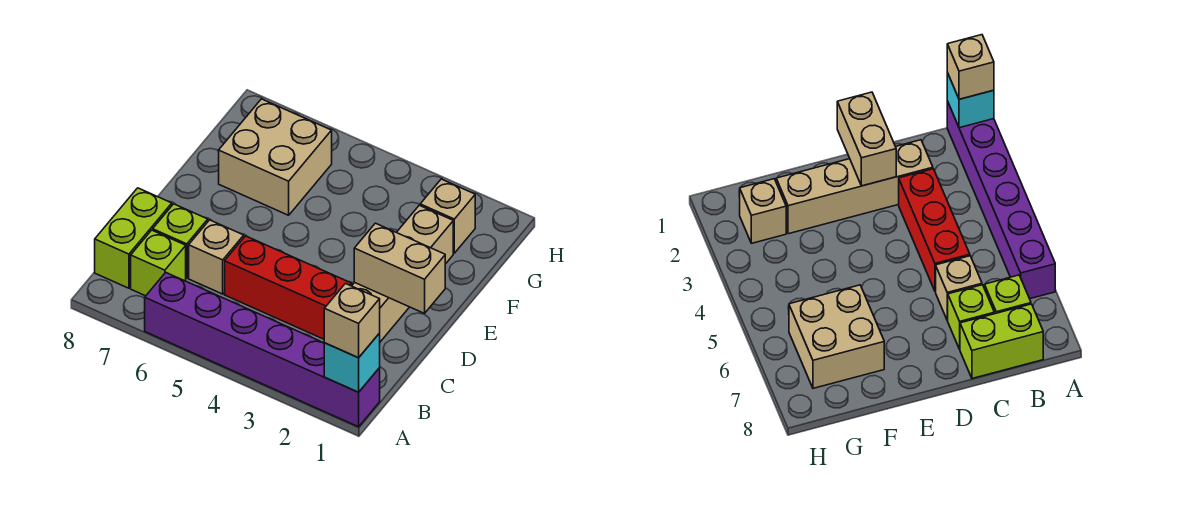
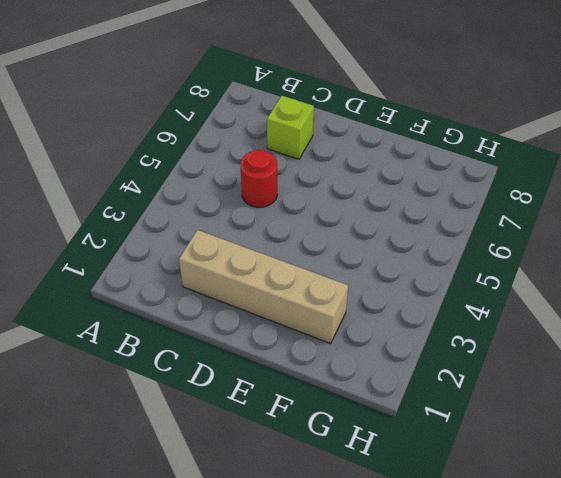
red round brick C5 level 1 -> red brick C3:C5 level 1
none -> purple brick A1:A6 level 1
none -> lime brick B7 level 1
none -> lime brick B8:C8 level 1

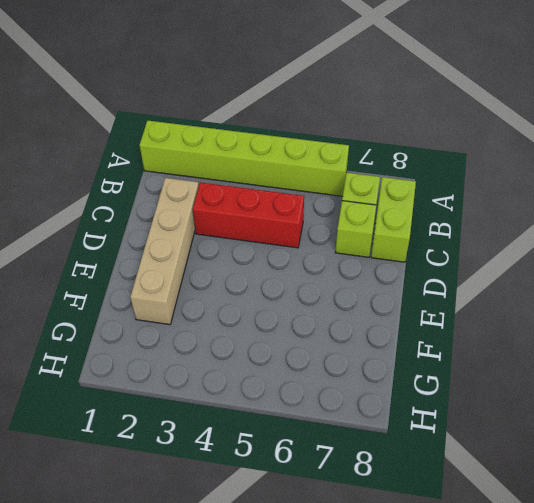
lime brick A1:A6 level 1 -> purple brick A1:A6 level 1
none -> tan brick C6 level 1
none -> tan brick F6:G7 level 1
none -> tan brick G2 level 1

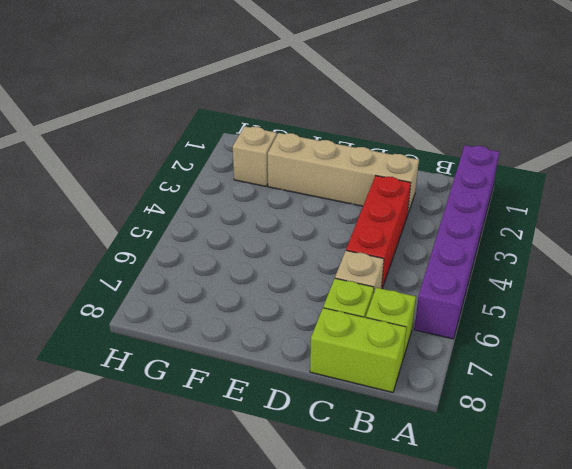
none -> tan brick F6:G7 level 1
none -> cyan brick A1 level 2
none -> tan brick D1:D2 level 2

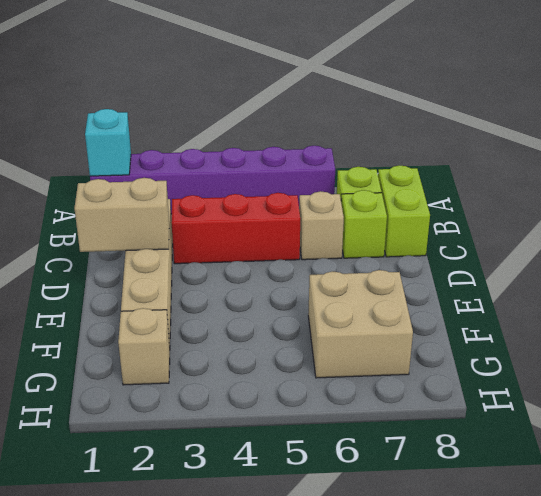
none -> tan brick A1 level 3

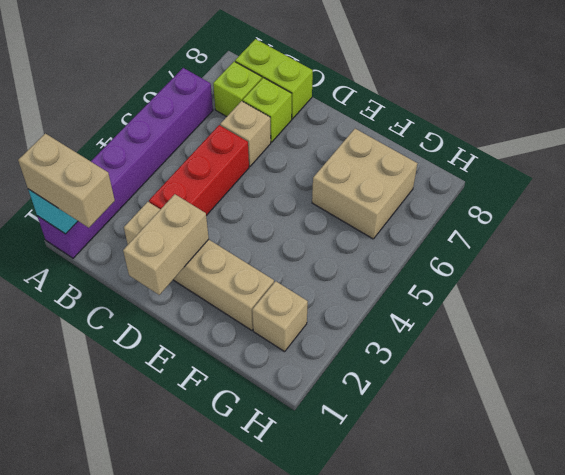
tan brick A1:B1 level 3 -> tan brick A1 level 3

